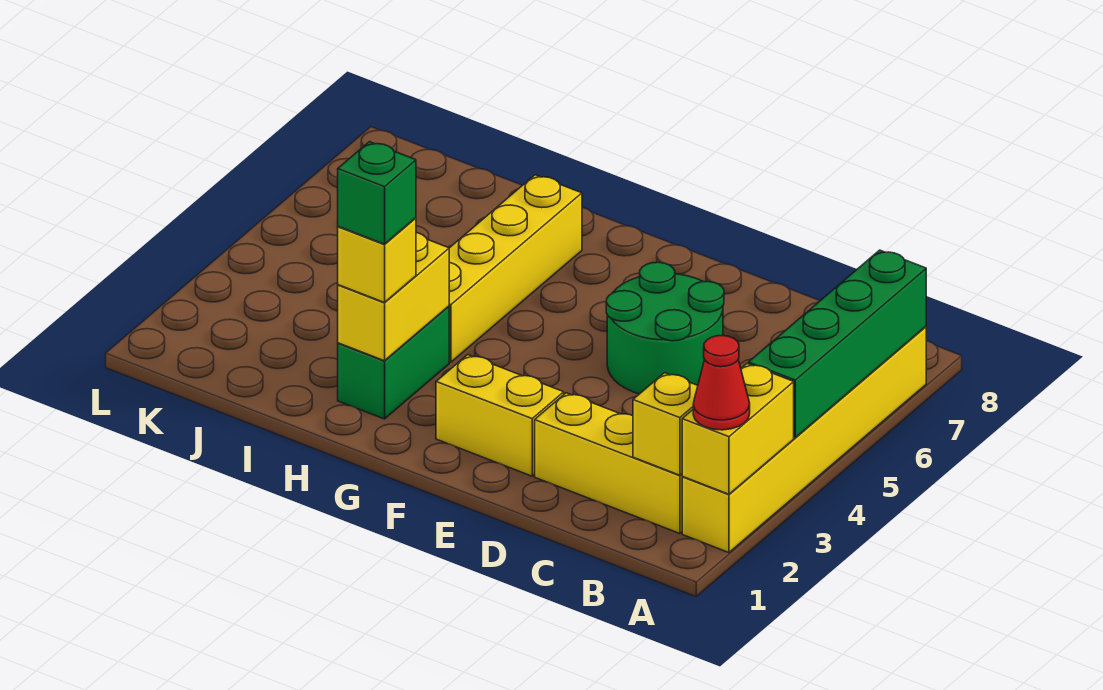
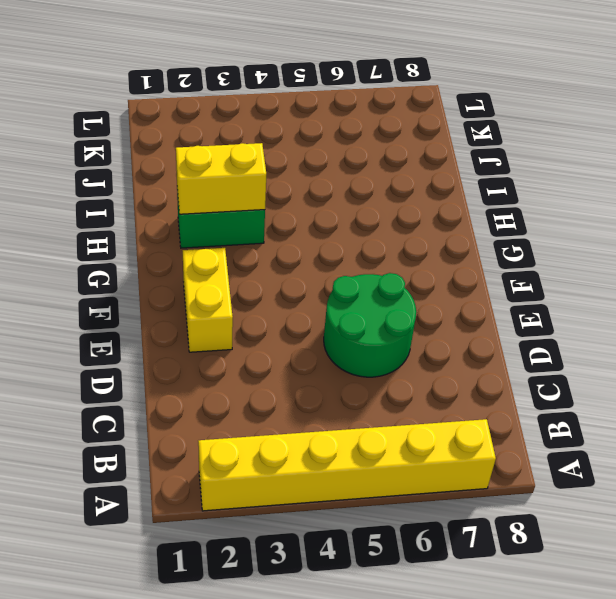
none -> yellow brick B2:D2 level 1
none -> yellow brick H4:H7 level 1
none -> yellow brick A2:A3 level 2

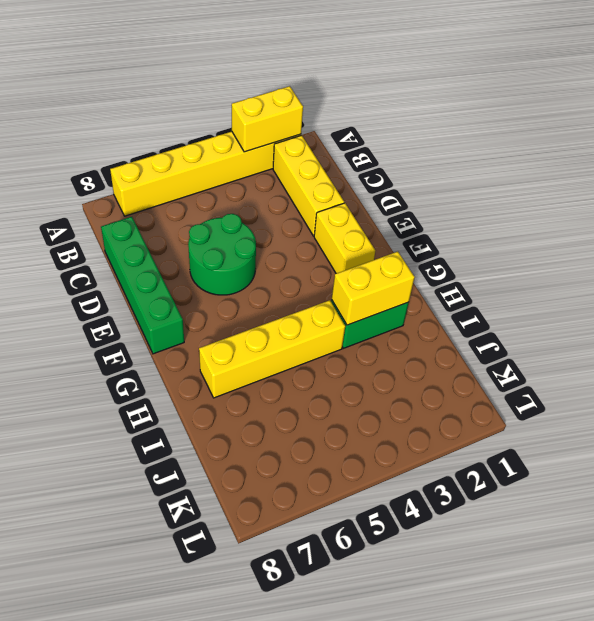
green brick C8:F8 level 1 -> green brick A4:A7 level 2
none -> yellow brick B2 level 2
none -> red cone A2 level 3
none -> yellow brick H2 level 3

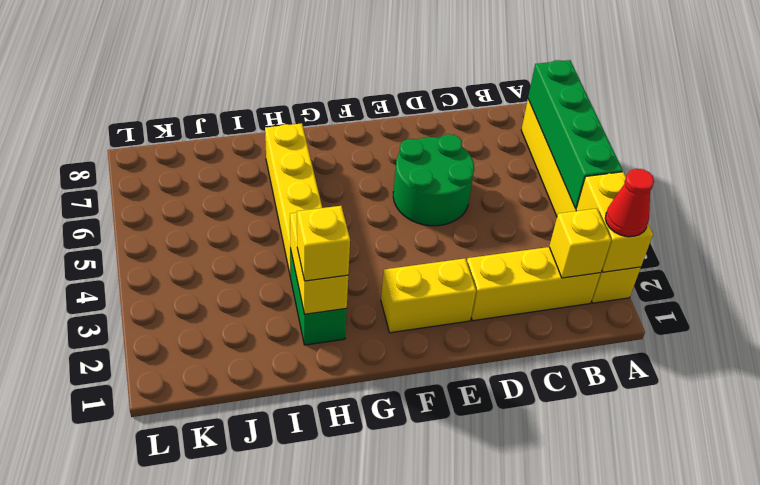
none -> green brick H2 level 4

